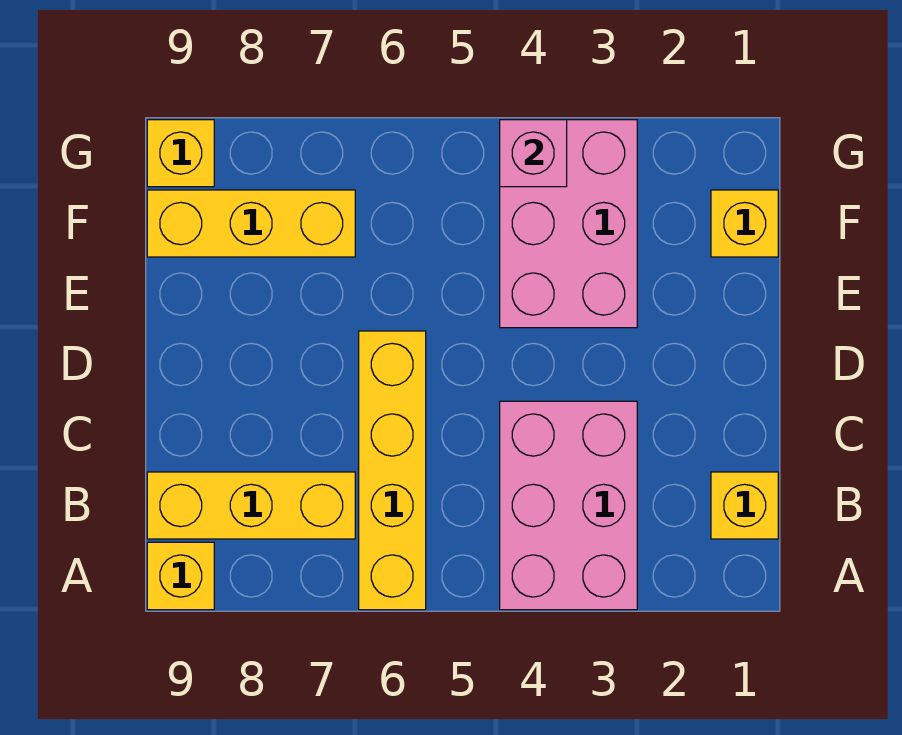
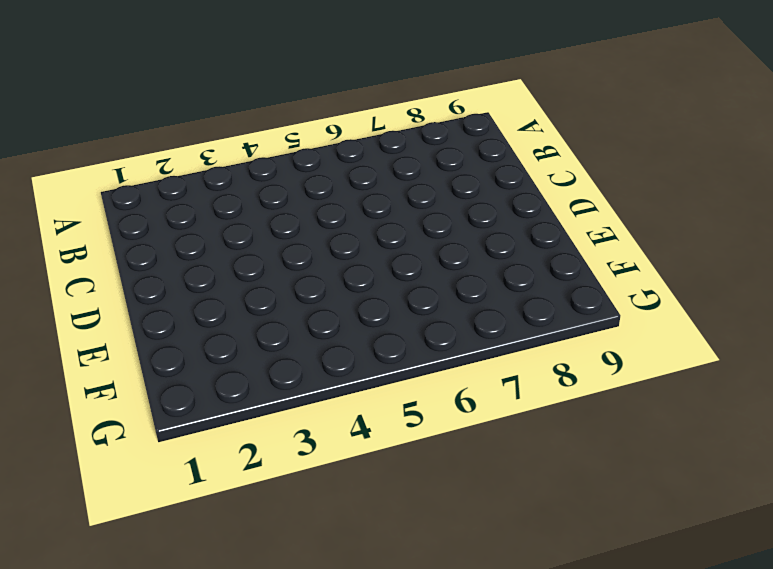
none -> pink brick A3:C4 level 1
none -> yellow brick A6:D6 level 1

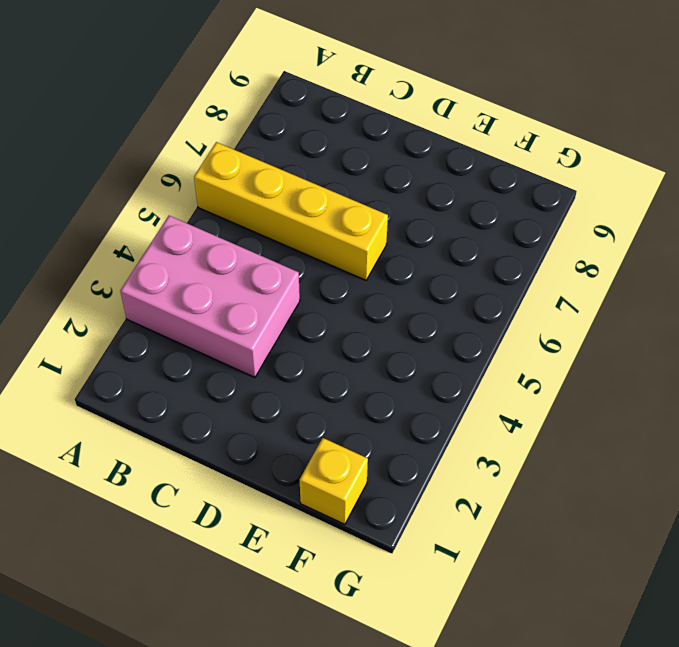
none -> yellow brick A9 level 1
none -> yellow brick B1 level 1

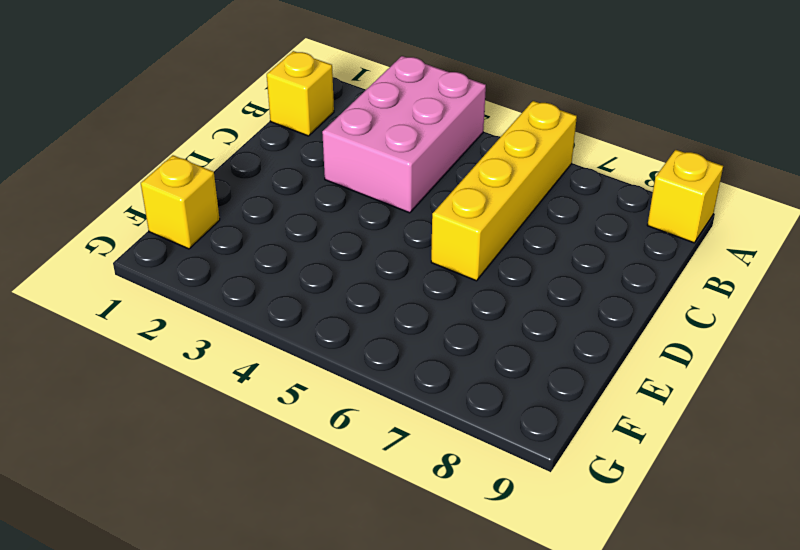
none -> yellow brick B7:B9 level 1
none -> pink brick E3:G4 level 1

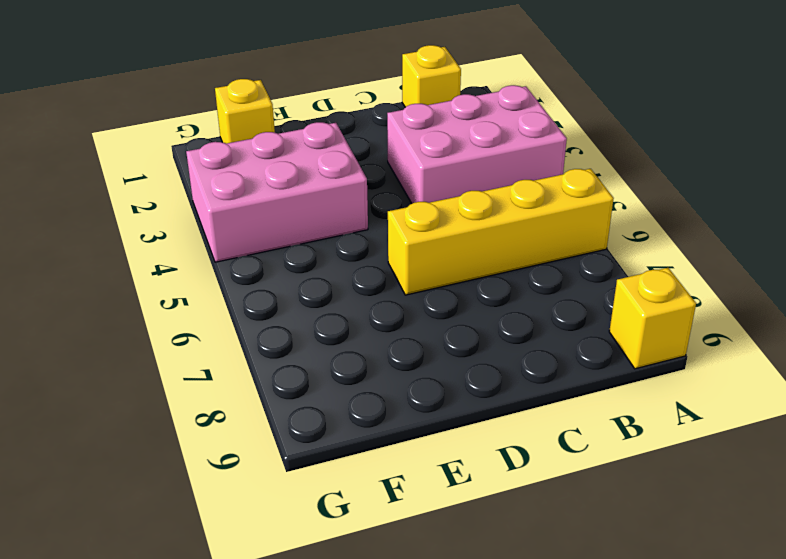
none -> yellow brick B7:B9 level 1
none -> yellow brick F7:F9 level 1

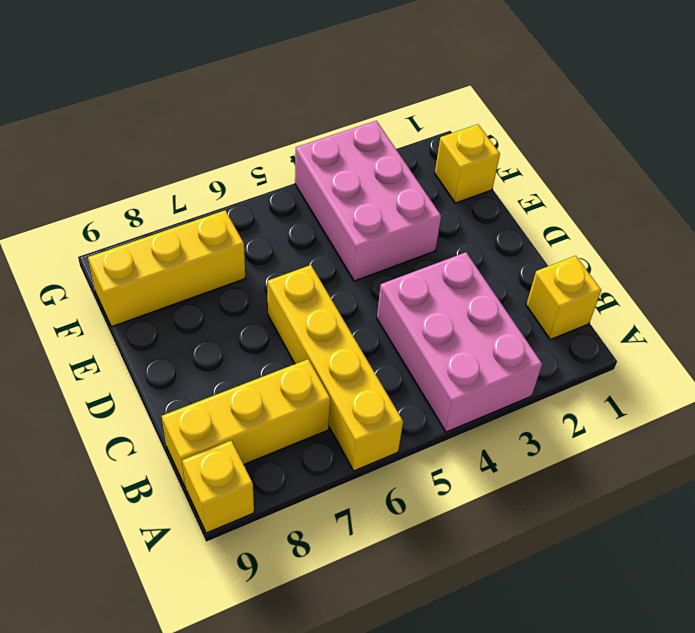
none -> yellow brick G9 level 1
none -> pink brick G4 level 2

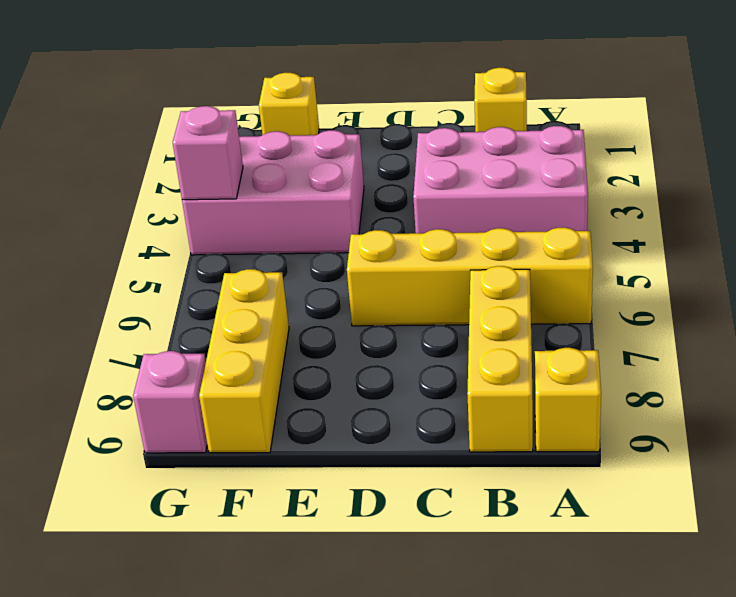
pink brick G9 level 1 -> yellow brick G9 level 1

